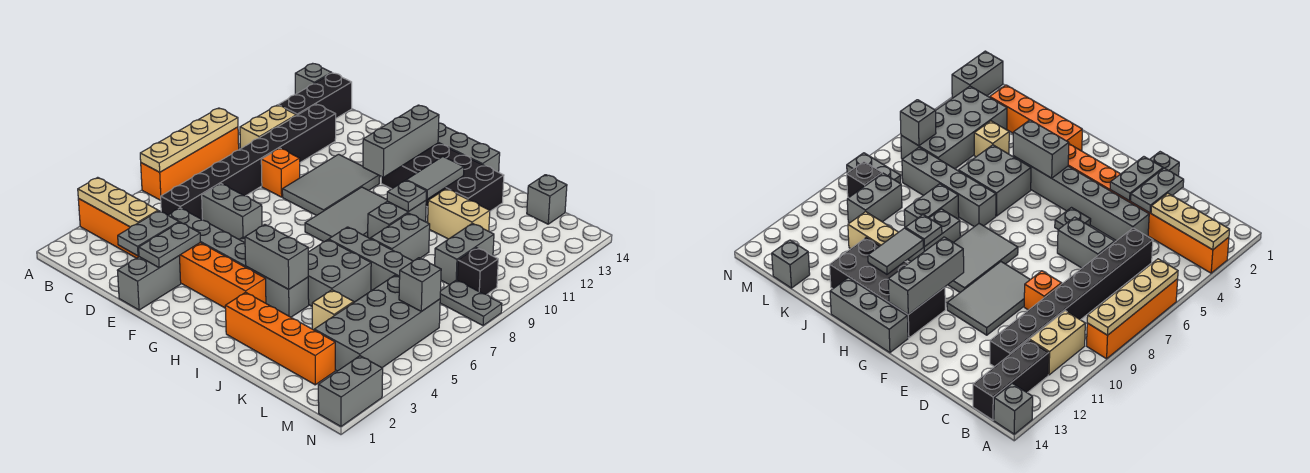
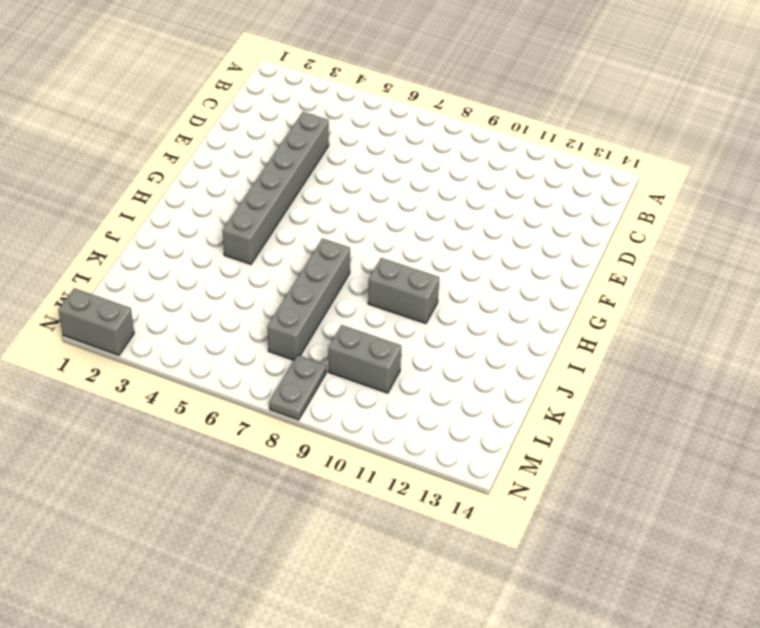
none -> orange brick A3:H3 level 1
none -> orange brick A6:A9 level 1
none -> grey brick A14 level 1
none -> tan brick B10:B11 level 1

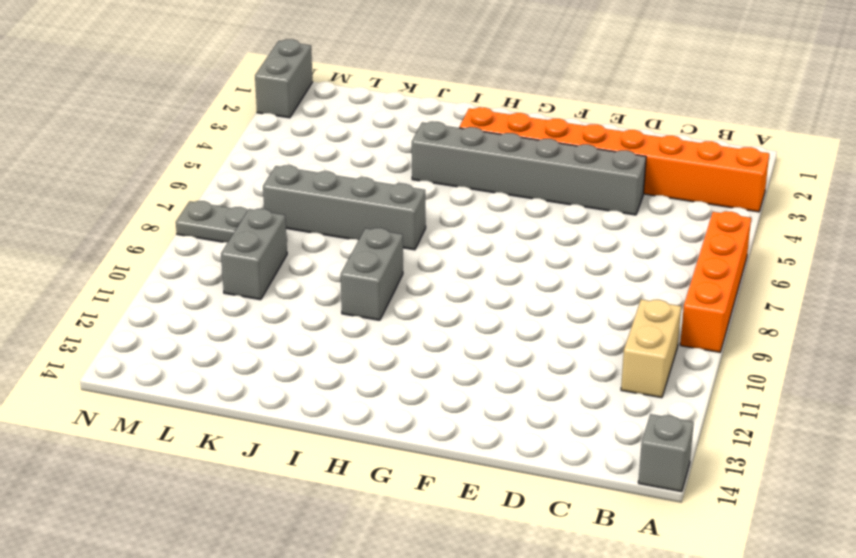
none -> black brick B12:B14 level 1
none -> black brick C5:C12 level 1
none -> grey brick D6:E6 level 1
none -> orange brick D9 level 1

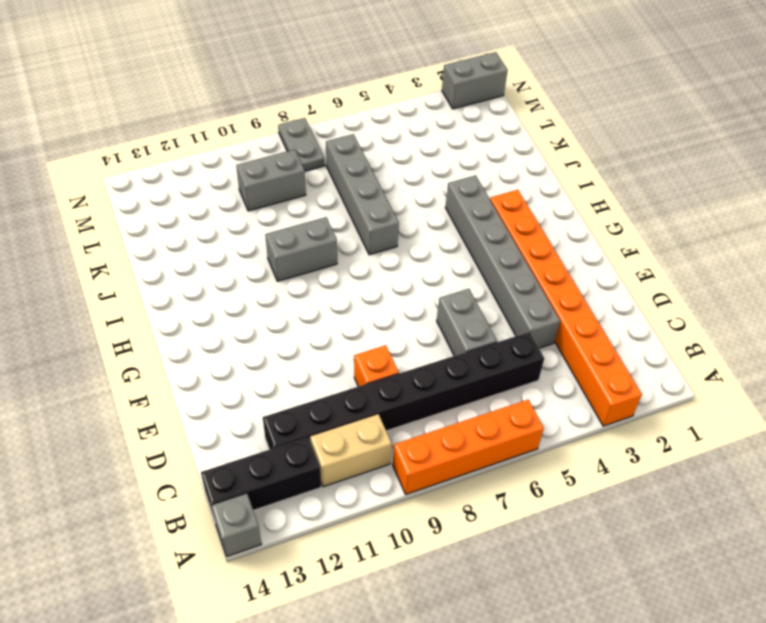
none -> grey brick E1:E2 level 1
none -> grey tile E9:F11 level 1
none -> grey plate F5 level 1
none -> grey tile G8:H10 level 1

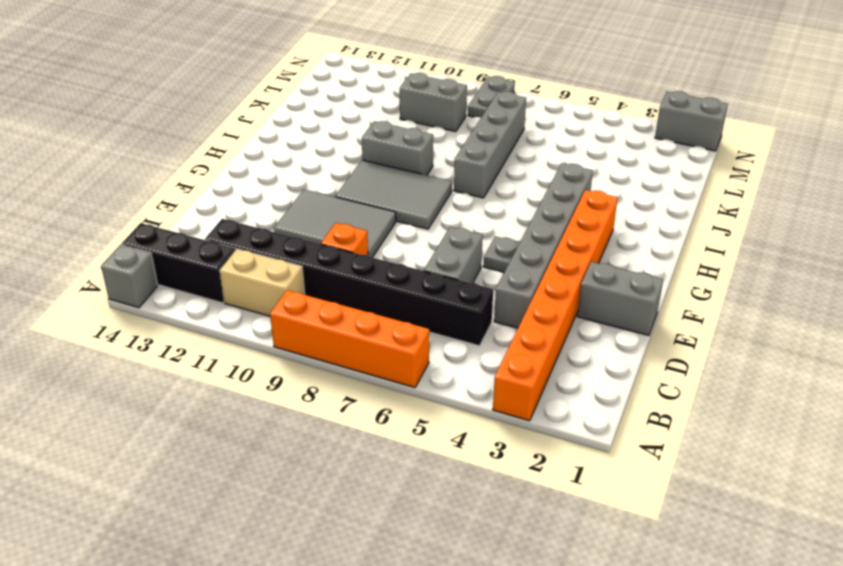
none -> black brick G12:J13 level 1
none -> grey brick G14:I14 level 1
none -> orange brick I2:L2 level 1
none -> grey brick I5:J6 level 1

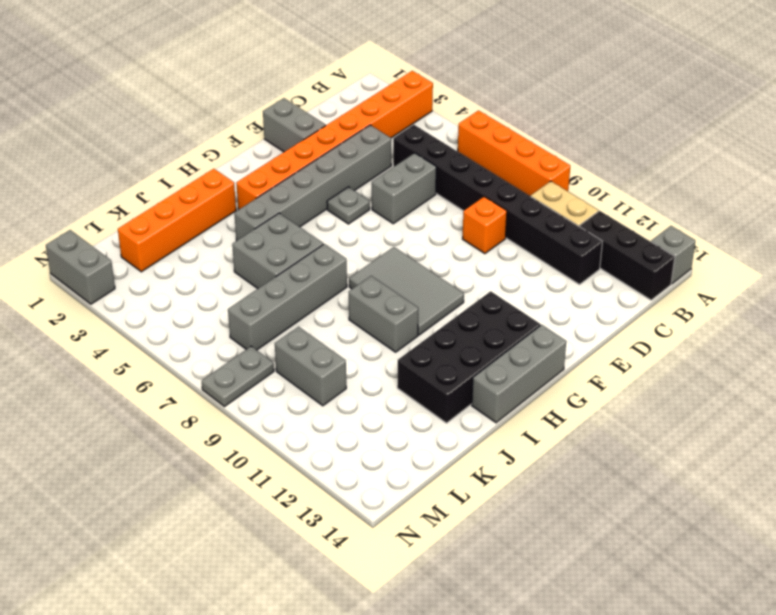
none -> grey tile E9:F11 level 1
none -> grey brick J8:J9 level 1
none -> tan brick J11:K11 level 1
none -> tan brick K4 level 1

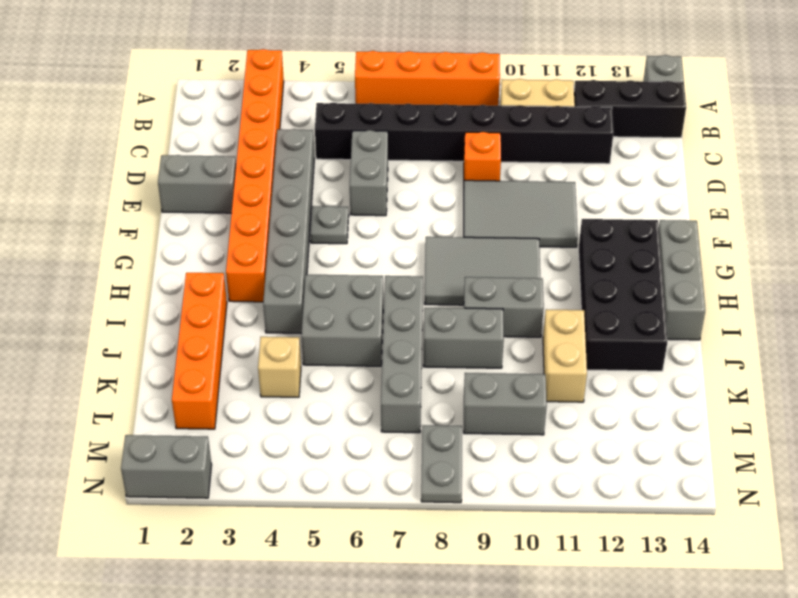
none -> grey brick L3:M6 level 1
none -> grey brick L14 level 1
none -> black brick M9 level 1
none -> tan plate A3:C3 level 2

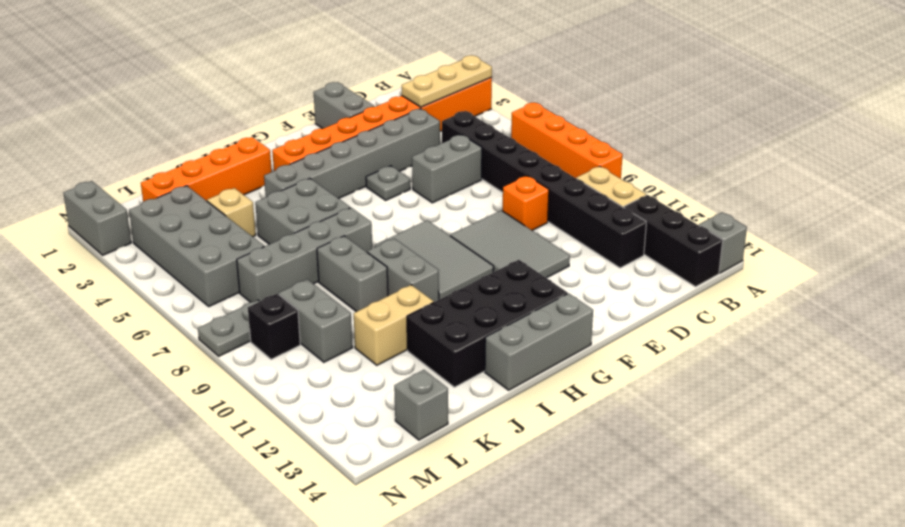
none -> tan plate A6:A9 level 2
none -> grey plate D2:D3 level 2
none -> grey plate E2:E3 level 2
none -> grey brick G11:G13 level 2

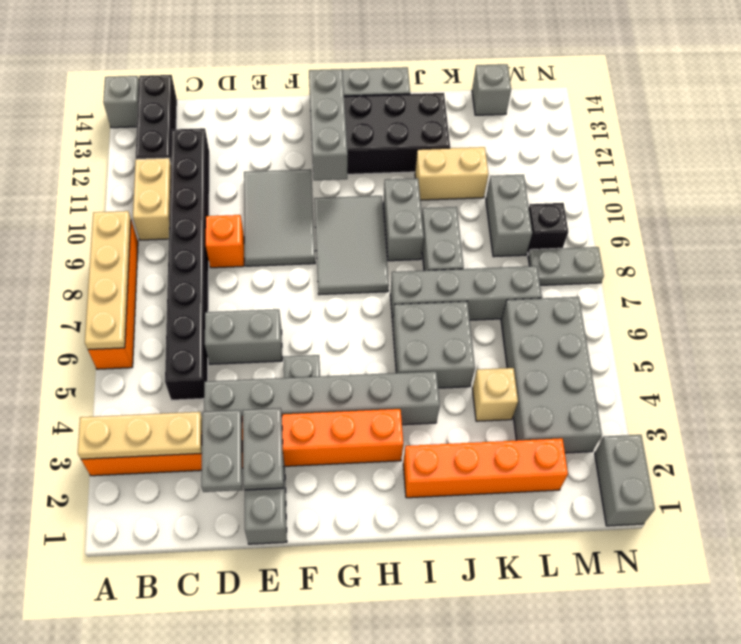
none -> grey brick H4:I4 level 2
none -> grey plate I10 level 2
none -> grey tile I11:I12 level 2
none -> grey brick M6 level 2

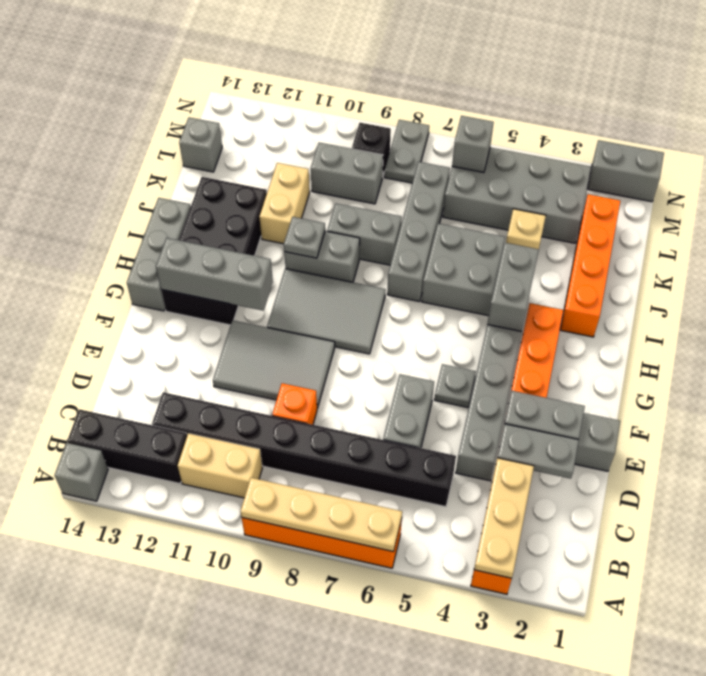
none -> grey tile I11:I12 level 2

